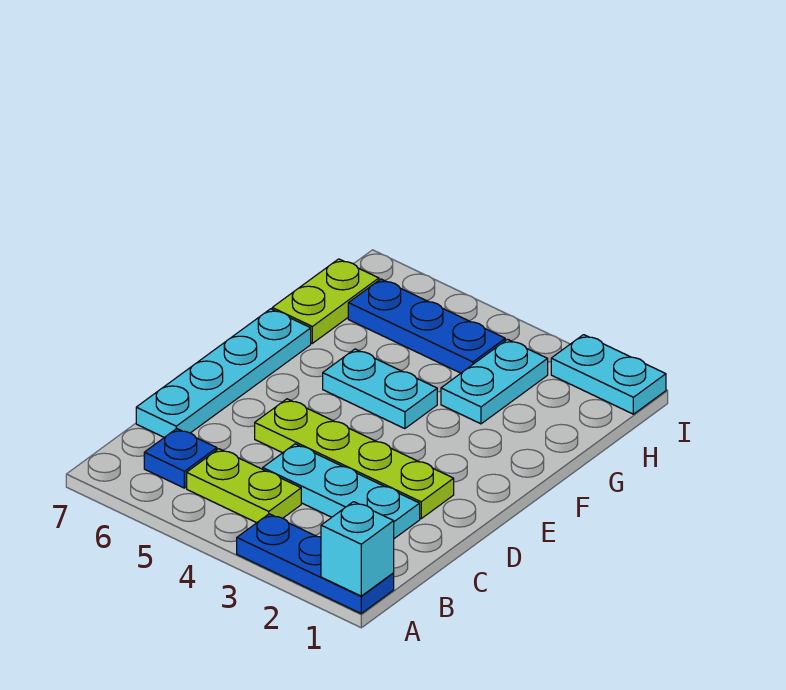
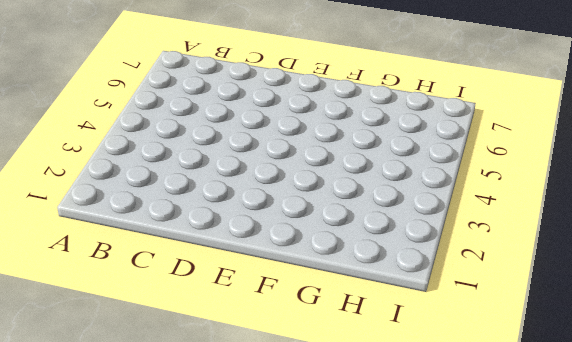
none -> blue plate A1:A3 level 1
none -> lime plate B4:B5 level 1
none -> blue plate B6 level 1

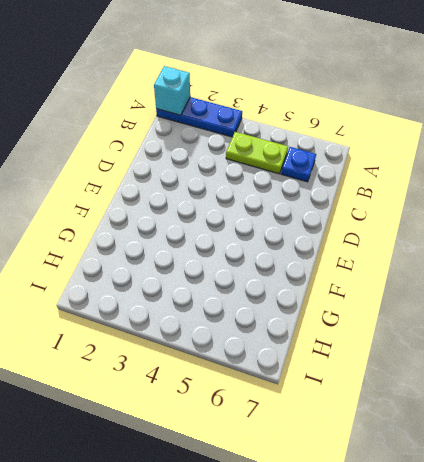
none -> cyan plate C2:C4 level 1
none -> cyan plate C7:F7 level 1
none -> lime plate D2:D5 level 1

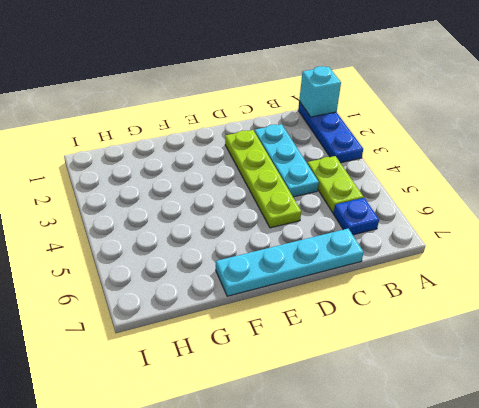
none -> cyan plate F4:F5 level 1
none -> cyan plate G3:H3 level 1
none -> lime plate G7:H7 level 1

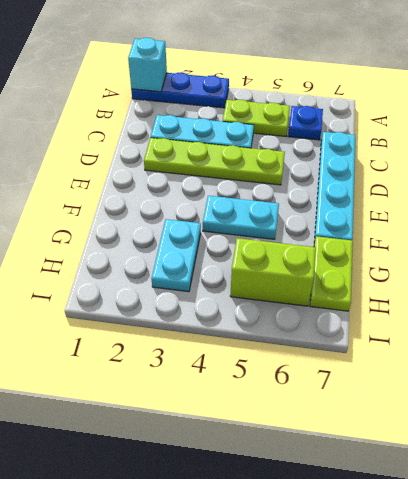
lime brick H5:H6 level 1 -> blue plate H4:H6 level 1
none -> cyan plate I1:I2 level 1

